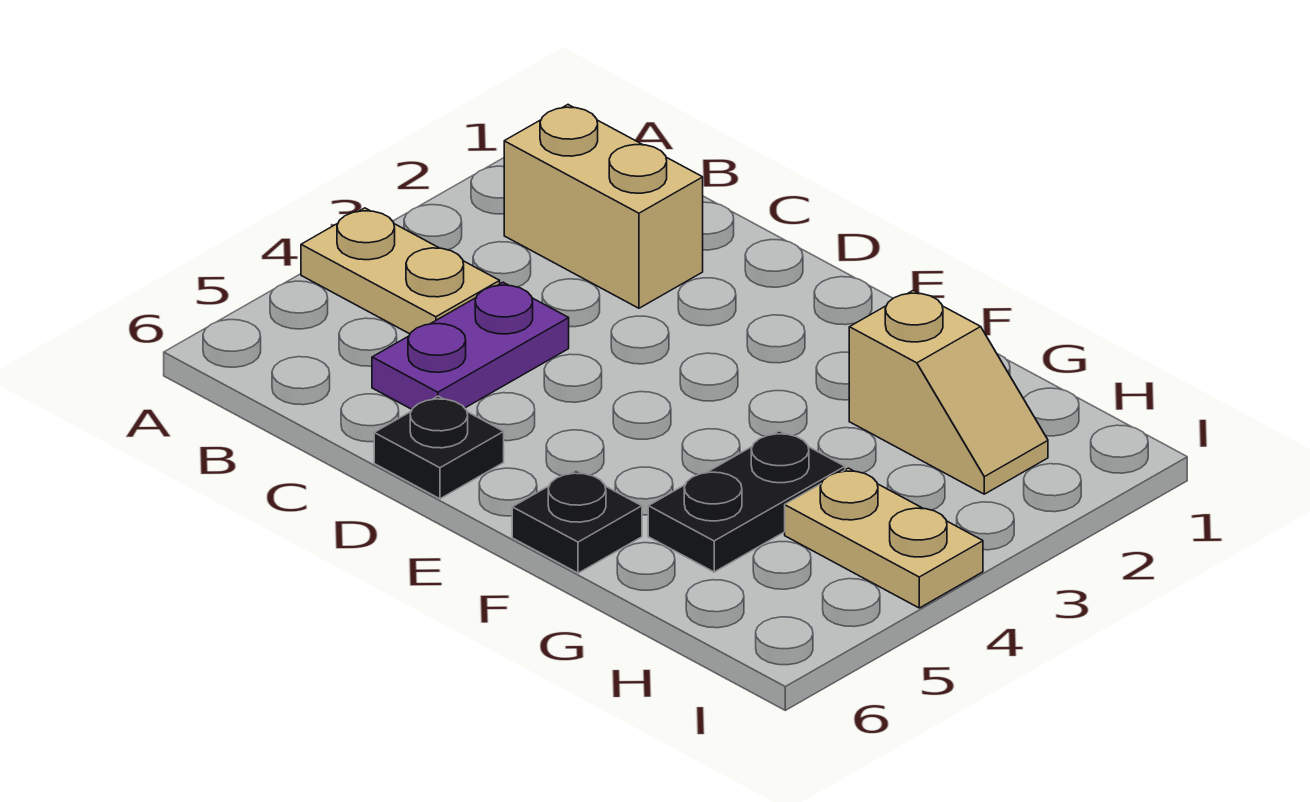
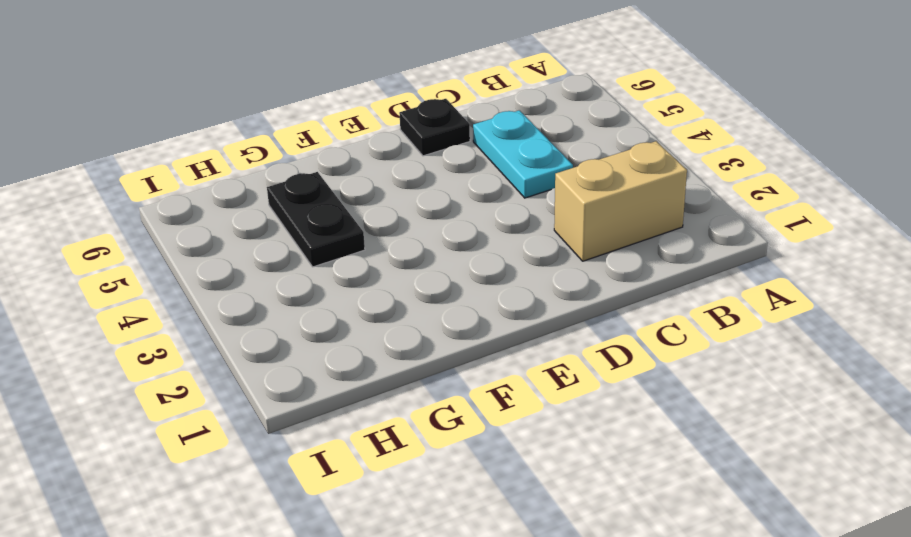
cyan plate C4:C5 level 1 -> purple plate C4:C5 level 1
none -> tan plate A4:B4 level 1
none -> black plate F6 level 1

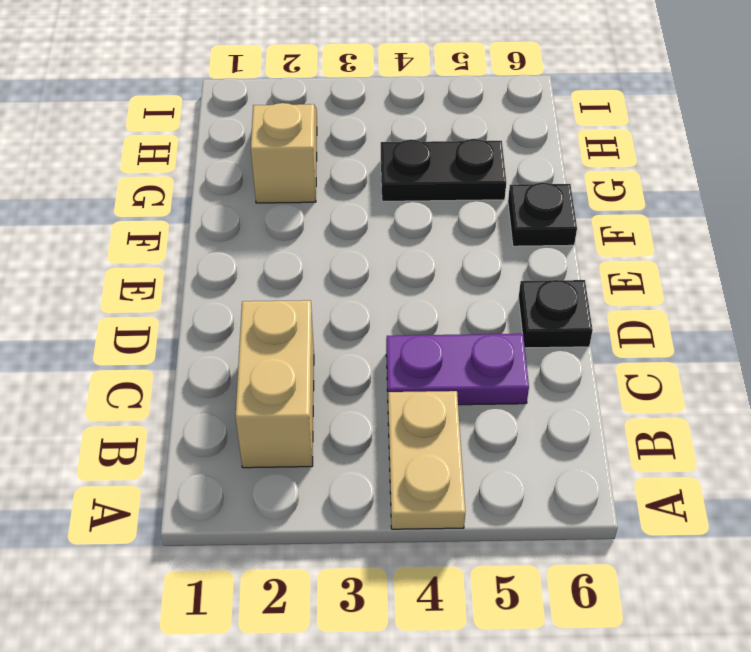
none -> tan plate H4:I4 level 1

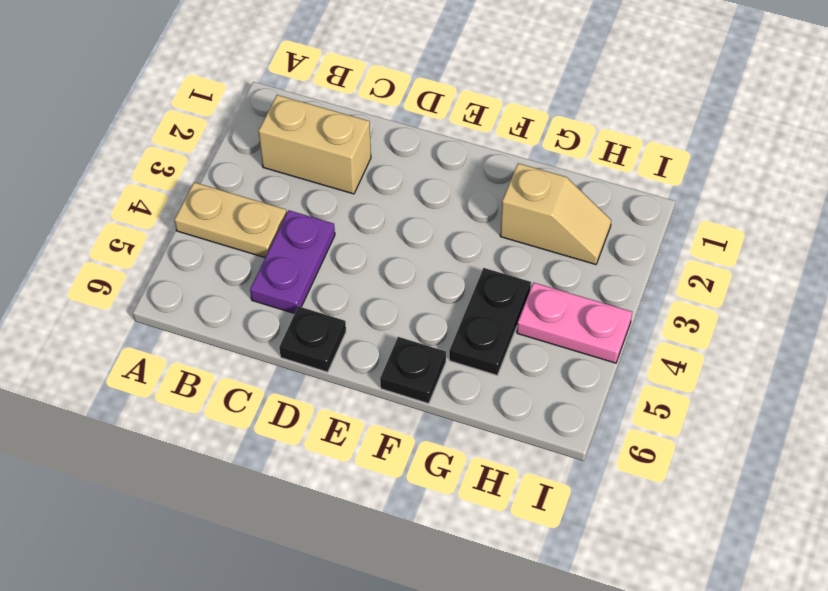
pink plate H4:I4 level 1 -> tan plate H4:I4 level 1

